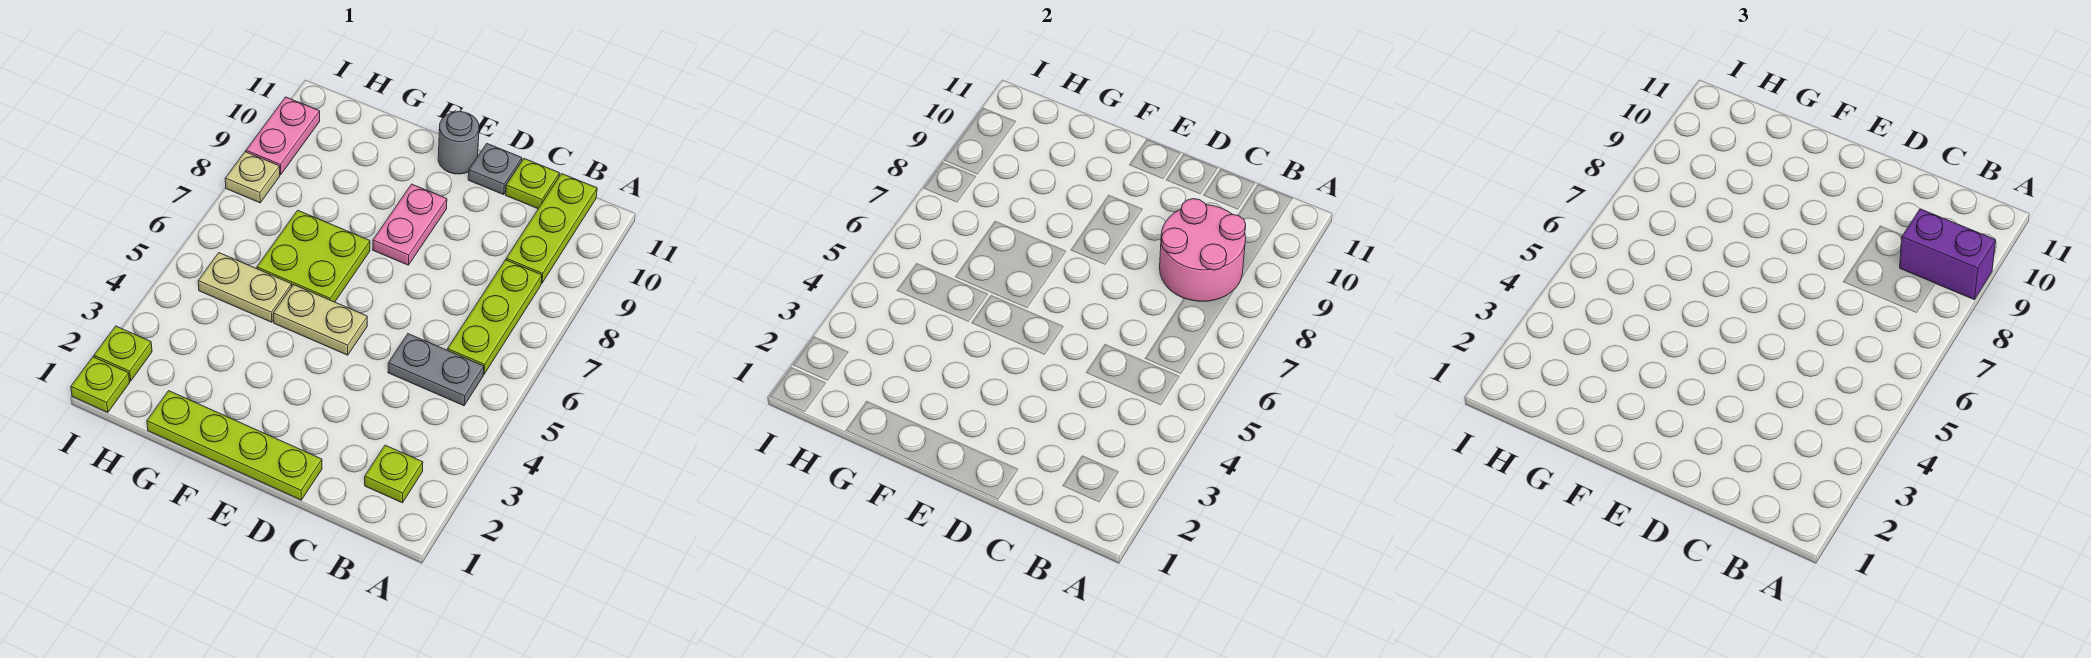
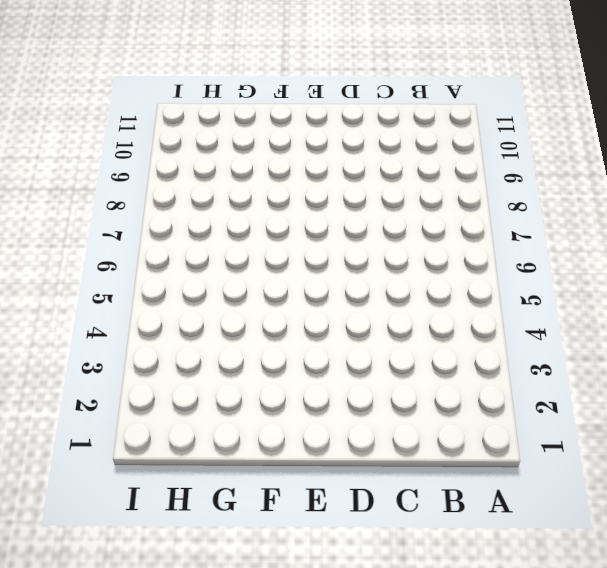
none -> lime plate B2 level 1
none -> grey plate B5:C5 level 1
none -> lime plate B6:B8 level 1

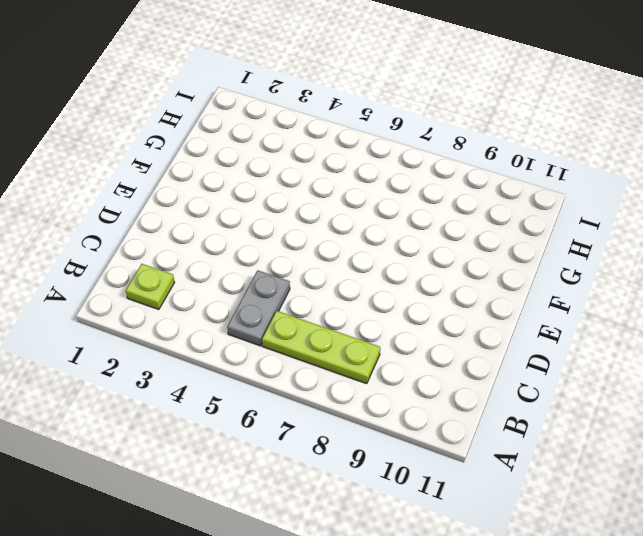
none -> lime plate B9:B11 level 1
none -> lime plate C11 level 1
none -> lime plate D1:G1 level 1

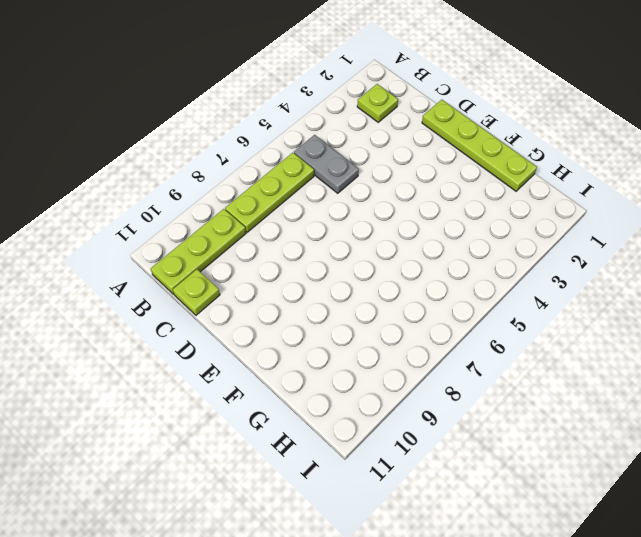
none -> grey plate D11 level 1
none -> tan plate E5:F5 level 1
none -> pink plate E8:E9 level 1

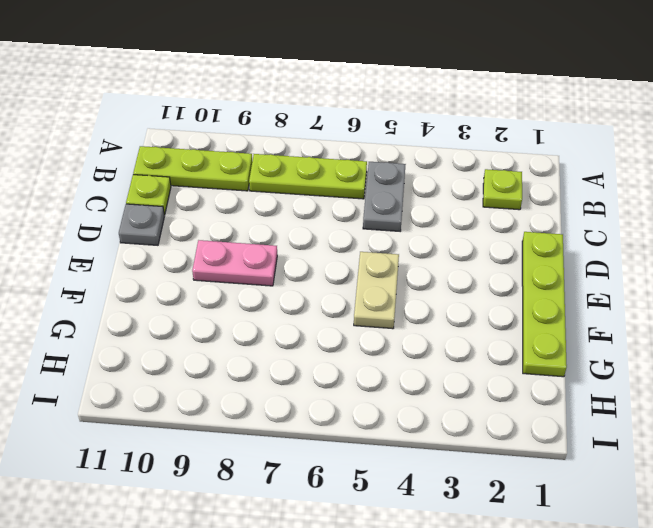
none -> grey round brick E11 level 1
none -> lime plate F6:G7 level 1
none -> tan plate G5:H5 level 1

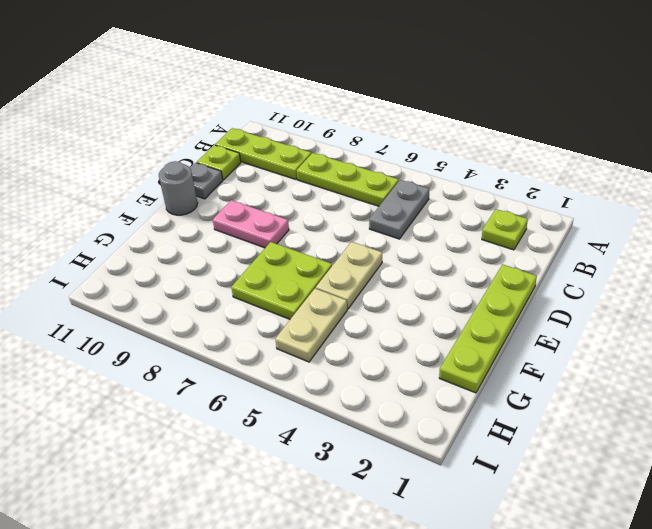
none -> lime plate I1 level 1
none -> lime plate I2 level 1
none -> tan plate I8 level 1

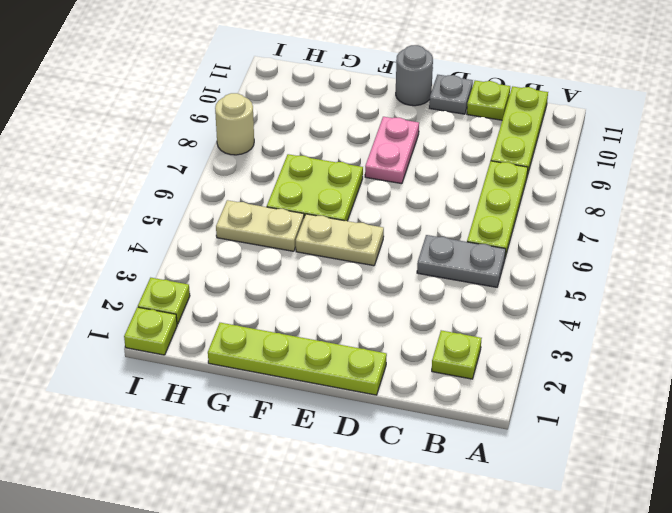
tan round brick I8 level 1 -> tan plate I8 level 1
none -> pink plate I9:I10 level 1
none -> pink round brick B8:C9 level 2
none -> purple brick A9:B9 level 3

